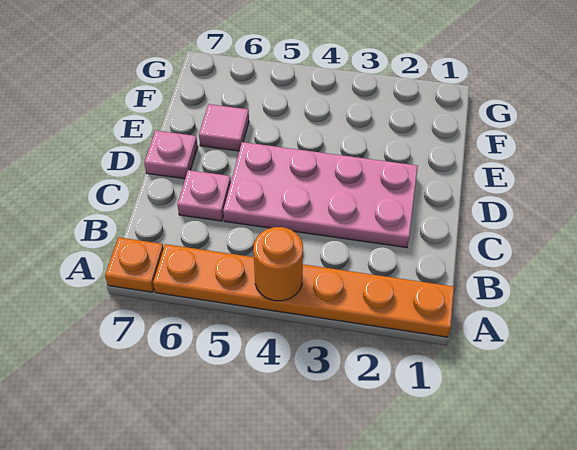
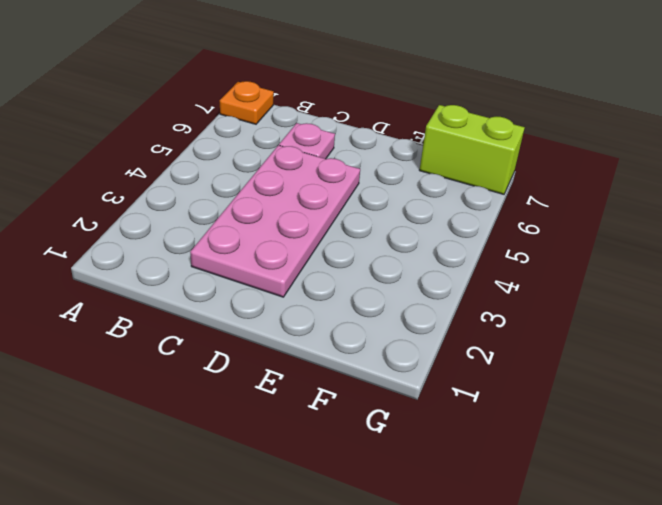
lime brick F7:G7 level 1 -> none
none -> orange plate A1:A6 level 1
none -> pink plate D7 level 1

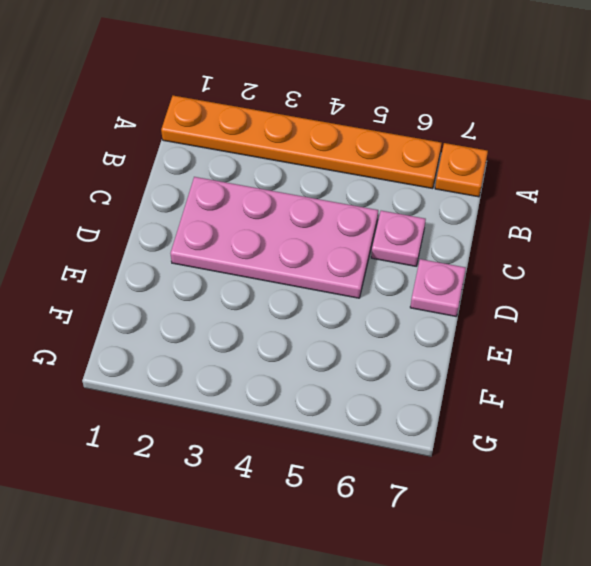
none -> pink tile E6 level 1
none -> orange round brick A4 level 2

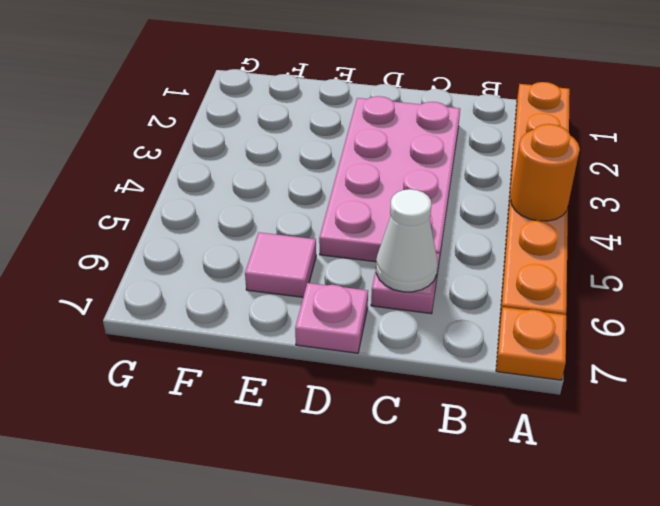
white cone C6 level 2 -> none

